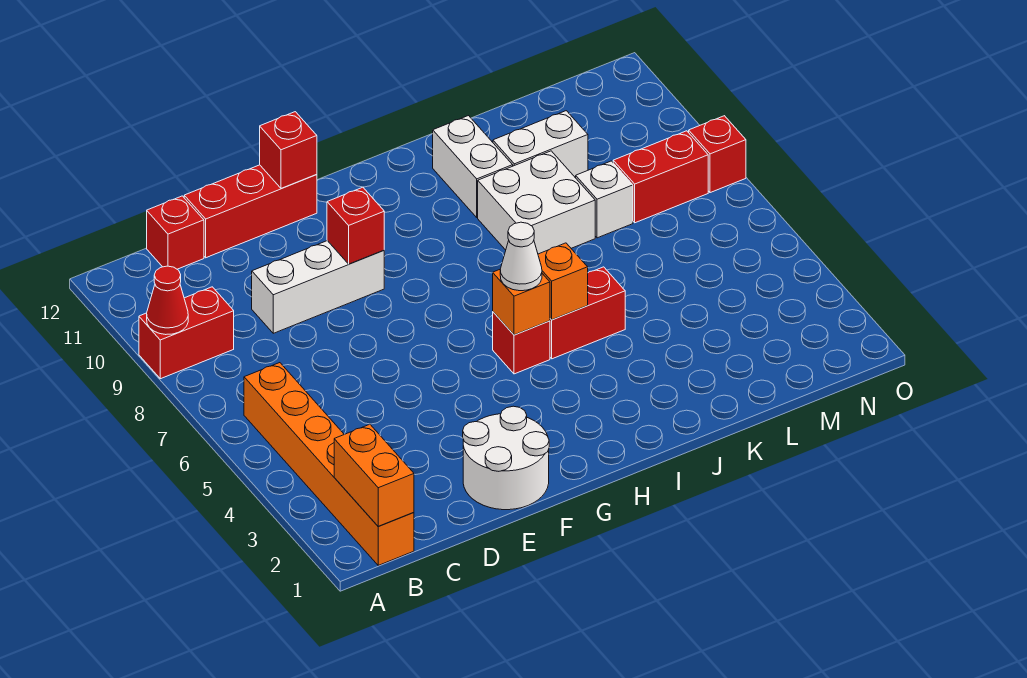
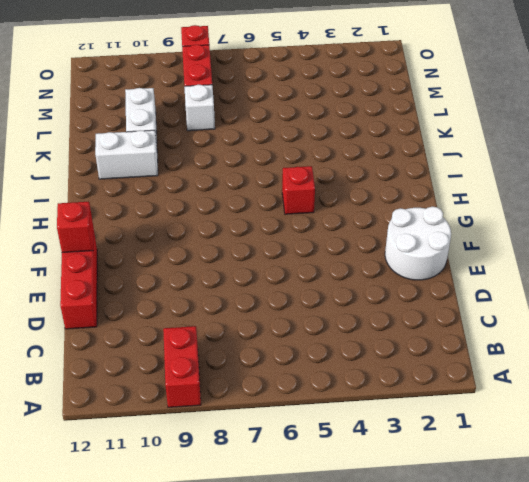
none -> orange brick B1:B6 level 1
none -> red brick C12 level 1
none -> white brick D9:F9 level 1

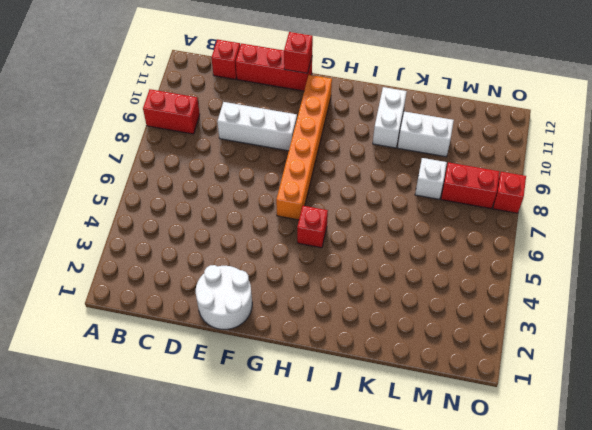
orange brick G6:G11 level 1 -> orange brick B1:B6 level 1
none -> red brick I5:J5 level 1
none -> white brick J8:K9 level 1
none -> red cone A9 level 2

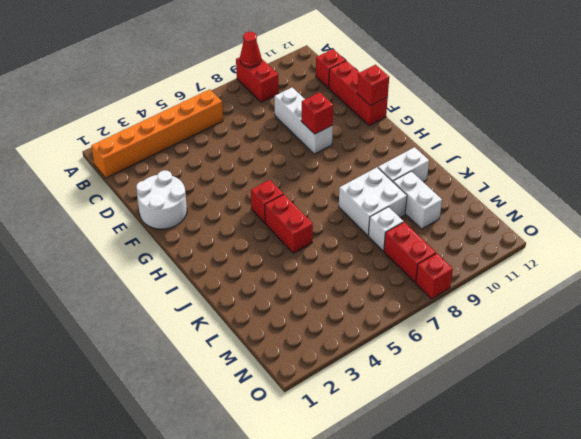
none -> orange brick B1:B2 level 2
none -> orange brick H5 level 2
none -> orange brick I5 level 2

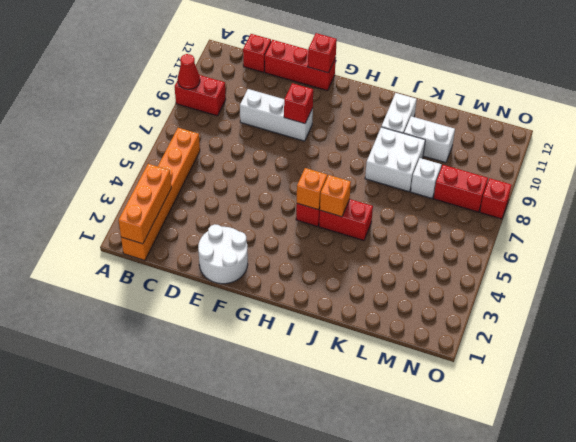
orange brick B1:B3 level 2 -> orange brick B1:B2 level 2
none -> white cone H5 level 3

